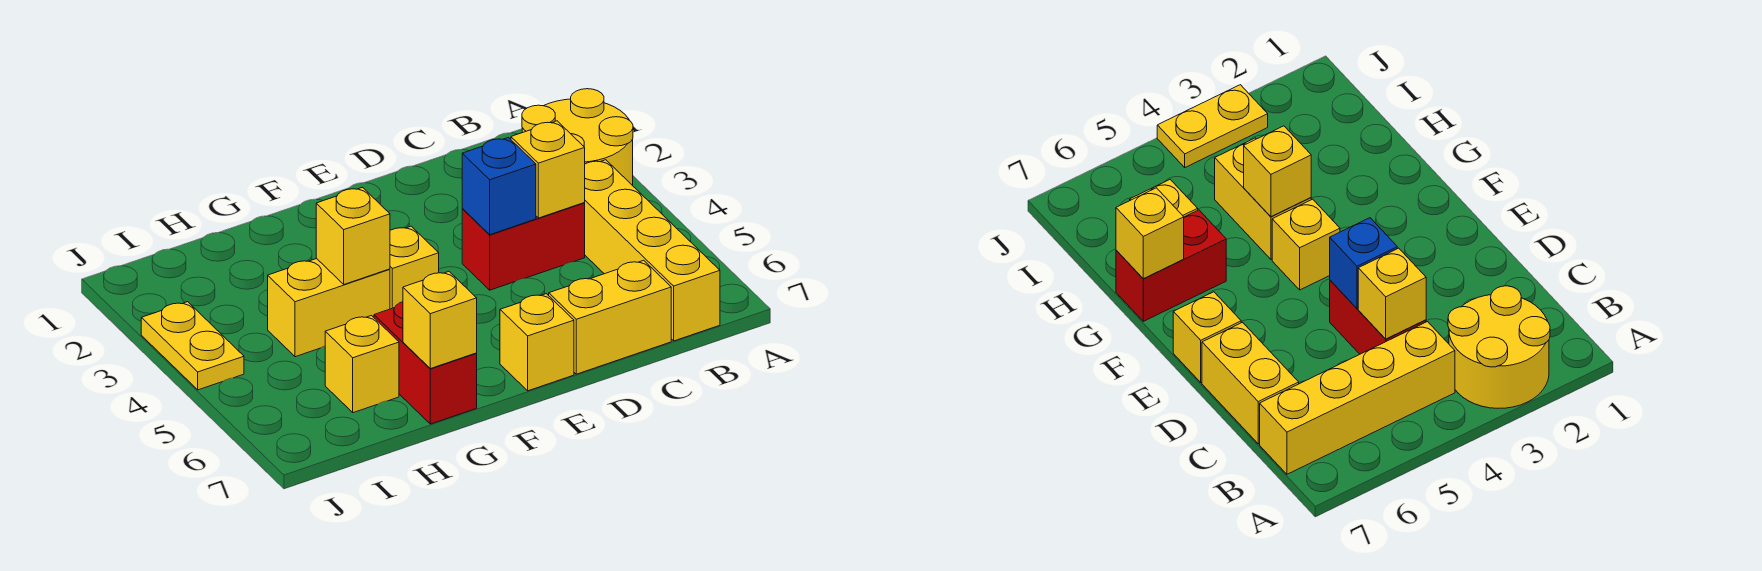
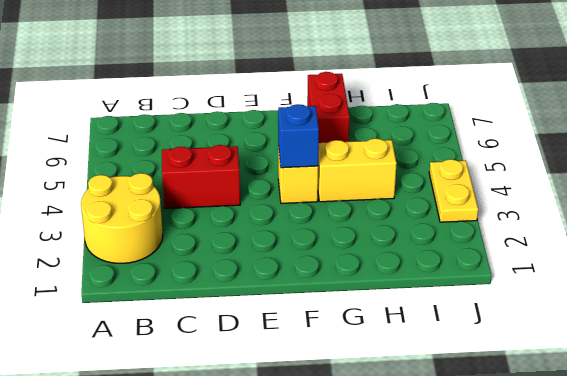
blue brick F4 level 2 -> blue brick D4 level 2
none -> yellow brick B4:B7 level 1
none -> yellow brick C7:D7 level 1
none -> yellow brick E7 level 1

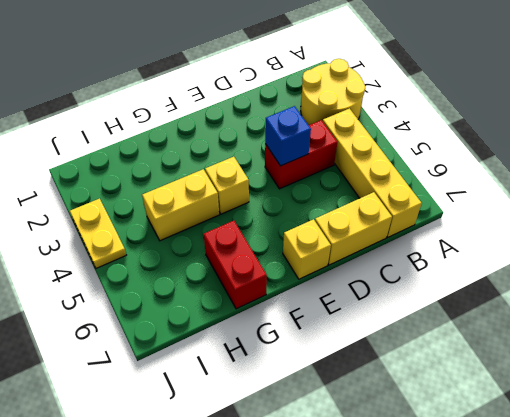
none -> yellow brick H6 level 1
none -> yellow brick C4 level 2
none -> yellow brick G4 level 2

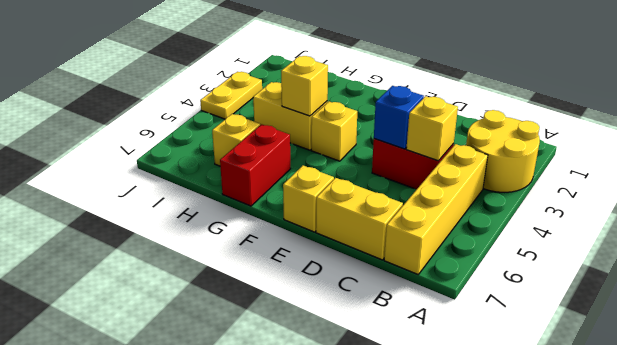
none -> yellow brick G7 level 2

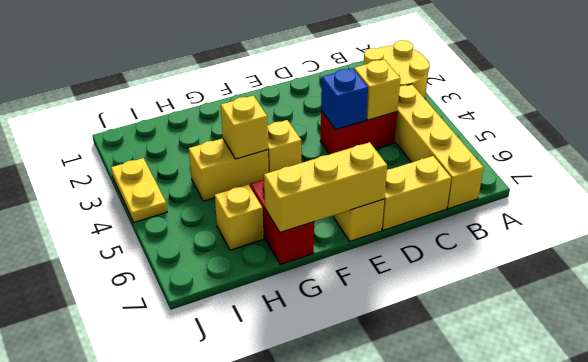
yellow brick E7:G7 level 2 -> yellow brick G7 level 2

